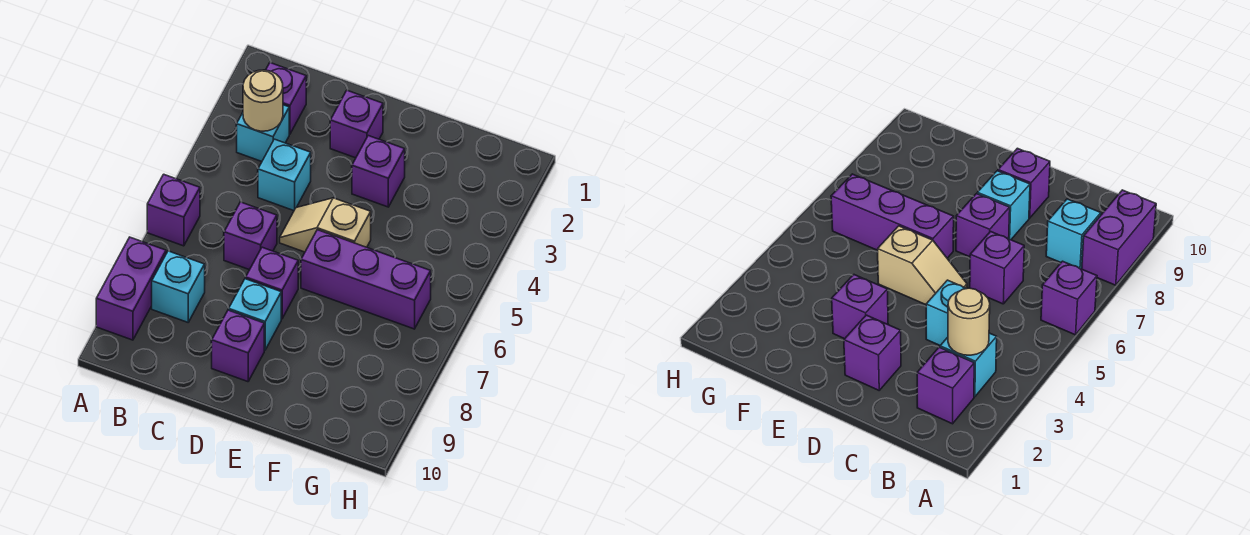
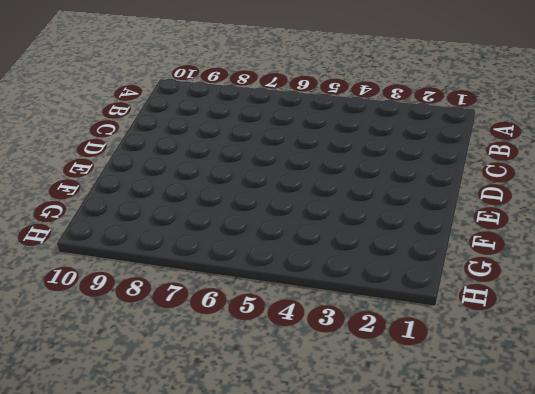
none -> purple brick A6 level 1
none -> purple brick A8:A9 level 1
none -> purple brick B2 level 1

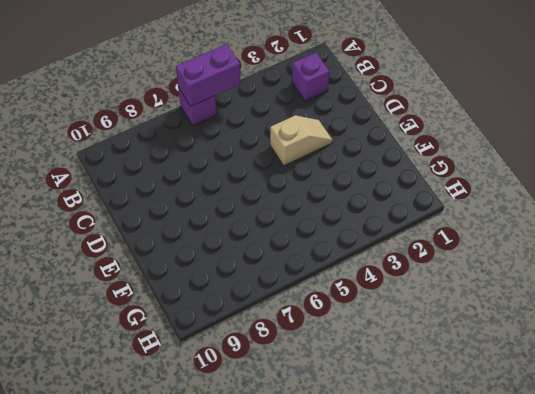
purple brick A5:A6 level 2 -> purple brick A8:A9 level 1
tan slope D3:D4 level 1 top 4 -> tan slope D5:E5 level 1 top E
none -> cyan brick B3 level 1
none -> cyan brick B8 level 1
none -> cyan brick C4 level 1

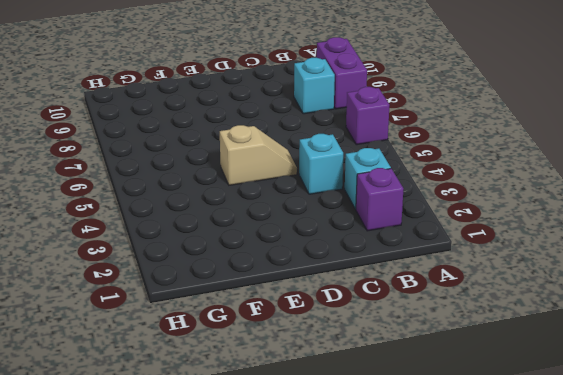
none -> purple brick C6 level 1
none -> purple brick D2 level 1
none -> purple brick D7 level 1

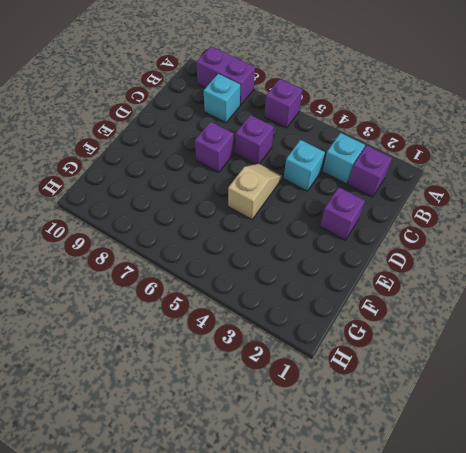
none -> cyan brick D8 level 1
none -> purple brick D9 level 1
none -> purple brick E3 level 1

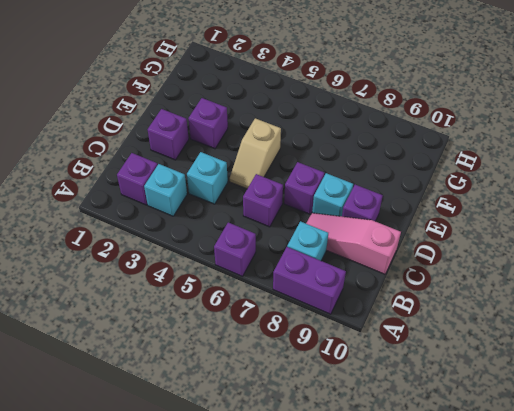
pink slope C8:C10 level 1 top 10 -> none
none -> purple brick E6:G6 level 1
none -> tan round brick B3 level 2

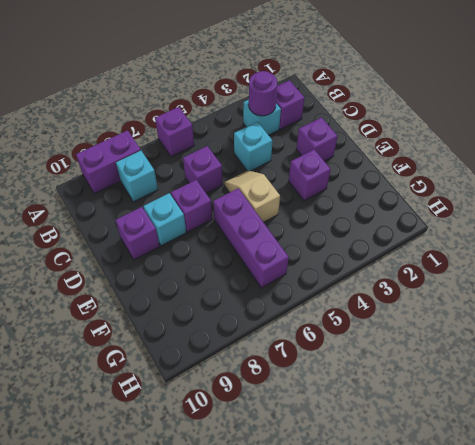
purple round brick B3 level 2 -> tan round brick B3 level 2

